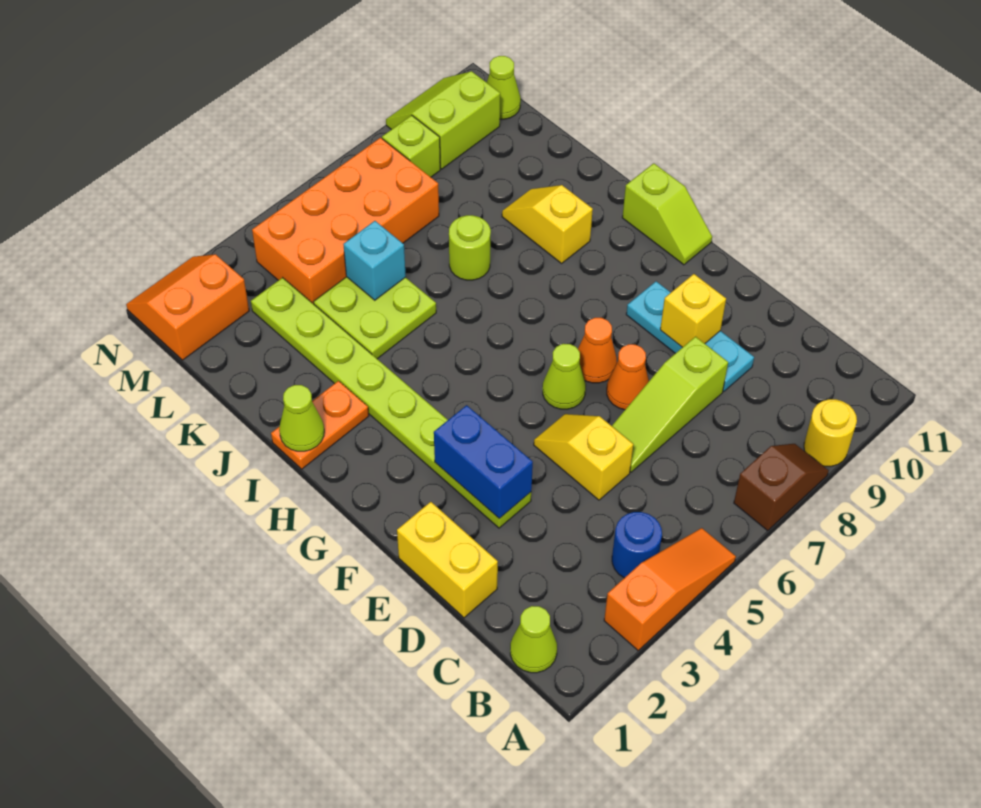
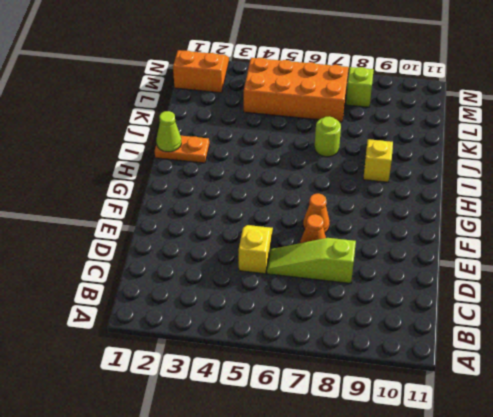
none -> orange slope A3:A5 level 1 top 3
none -> brown slope A7:A8 level 1 top 7
none -> yellow round brick A9 level 1

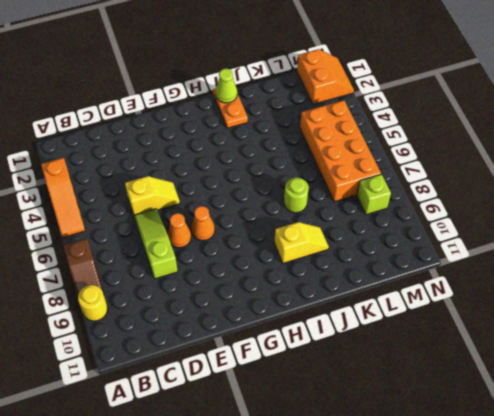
none -> lime cone B1 level 1
none -> blue round brick B4 level 1
none -> yellow brick D1:E1 level 1

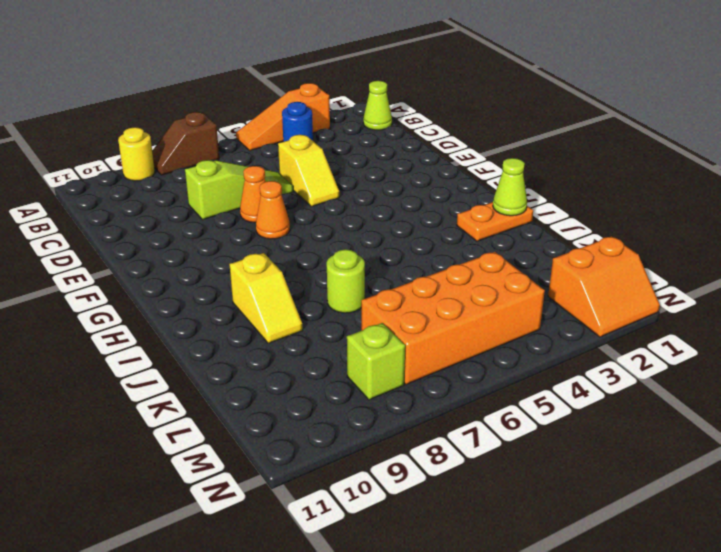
none -> yellow brick D1:E1 level 1
none -> cyan plate D9:F9 level 1
none -> lime plate E3:L3 level 1

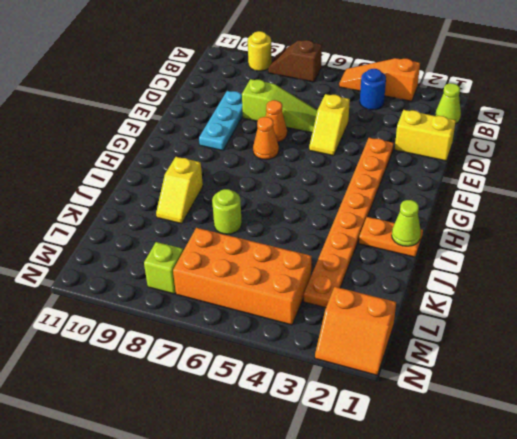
yellow brick D1:D2 level 1 -> yellow brick D1:E1 level 1
orange plate E3:L3 level 1 -> lime plate E3:L3 level 1
none -> lime cone F6 level 1
none -> lime slope G11:H11 level 1 top H
none -> lime plate J4:K5 level 1

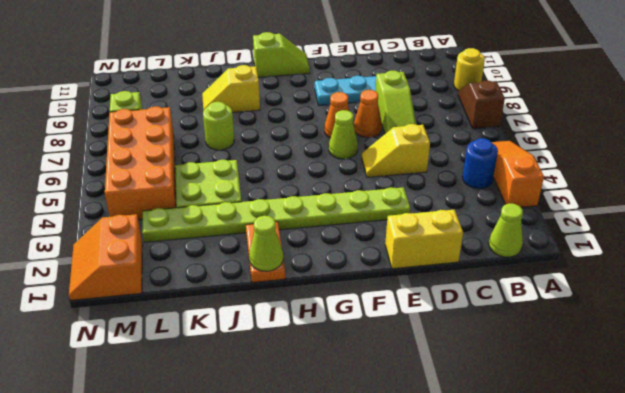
none -> lime slope M9:N10 level 1 top M
none -> lime cone M11 level 1
none -> blue brick E3:F3 level 2

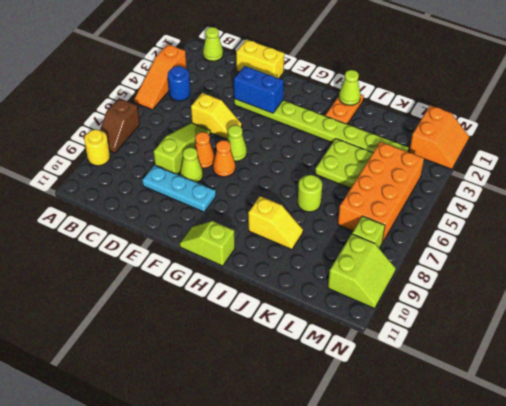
lime cone E8 level 1 -> lime cone M11 level 1
none -> yellow brick E9 level 2
none -> cyan brick K5 level 2

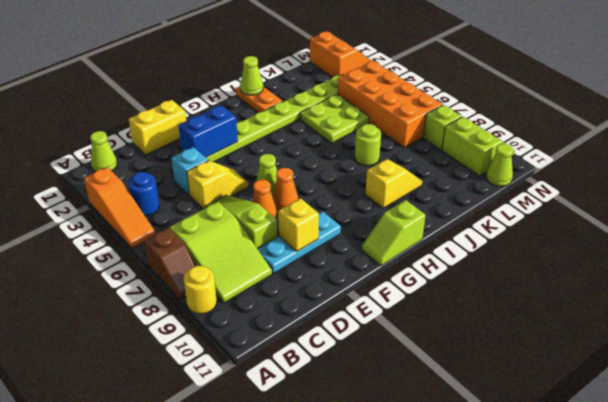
lime slope B7:C9 level 1 top 7 -> none
cyan brick D4 level 1 -> cyan brick K5 level 2

